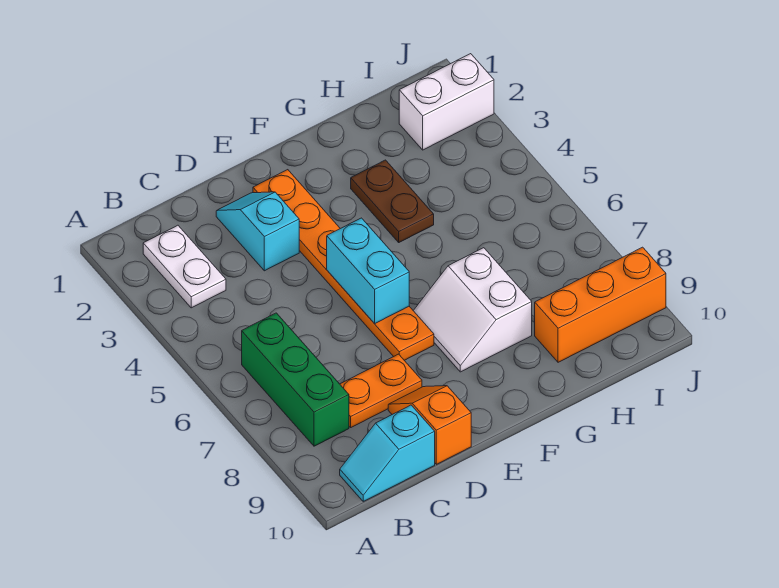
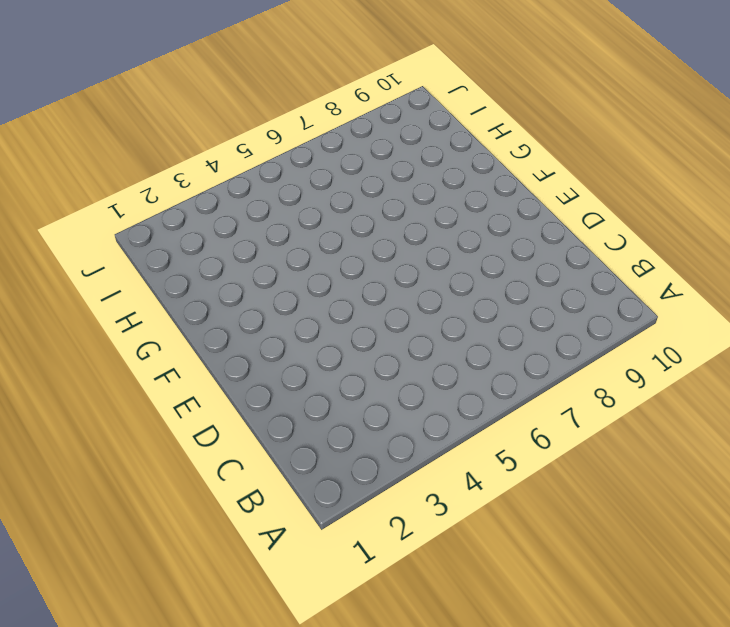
none -> white plate B2:B3 level 1
none -> green brick B6:B8 level 1
none -> cyan slope B10:C10 level 1 top C

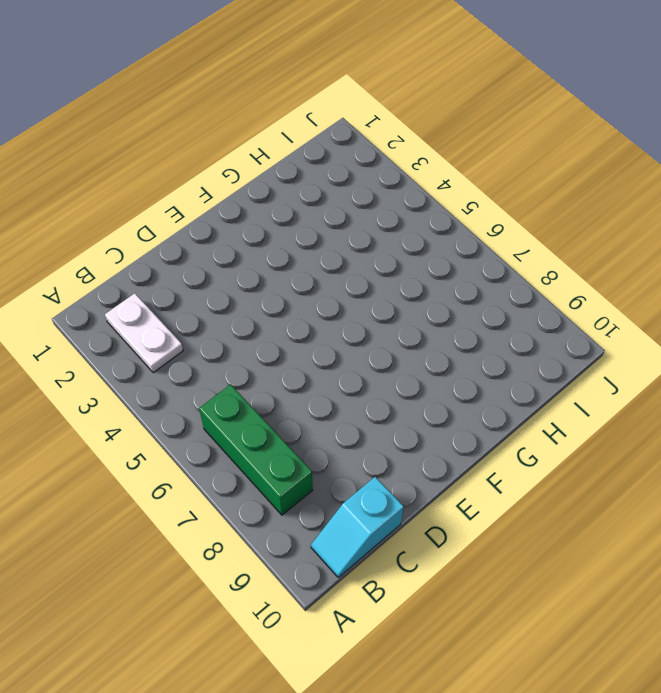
none -> orange plate C8:D8 level 1
none -> cyan slope D2:D3 level 1 top 3
none -> orange slope D9:D10 level 1 top 10

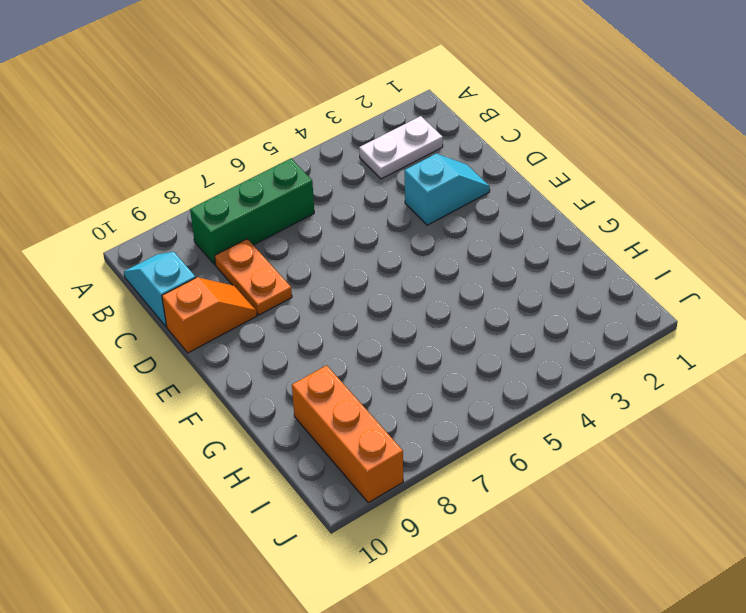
none -> orange plate E2:E7 level 1
none -> white slope F7:G8 level 1 top G
none -> brown plate G3:G4 level 1

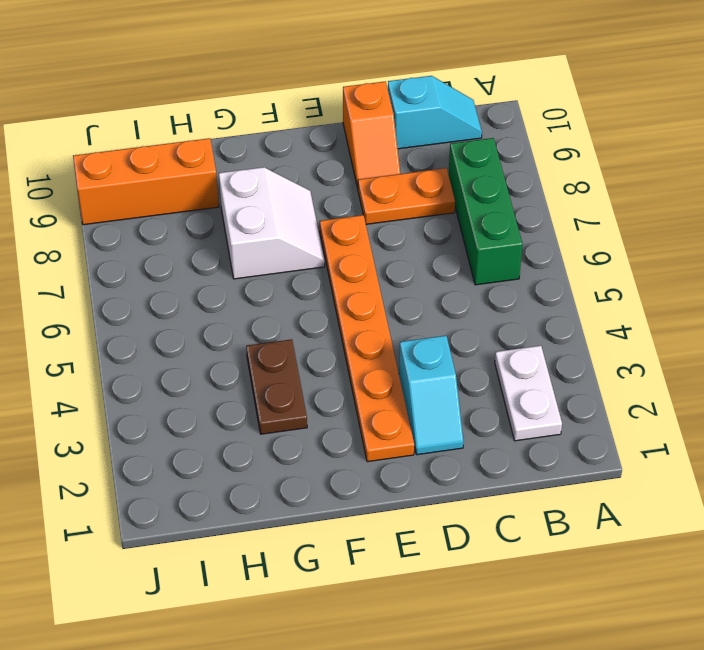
none -> white brick I2:J2 level 1
none -> cyan brick E5:E6 level 2

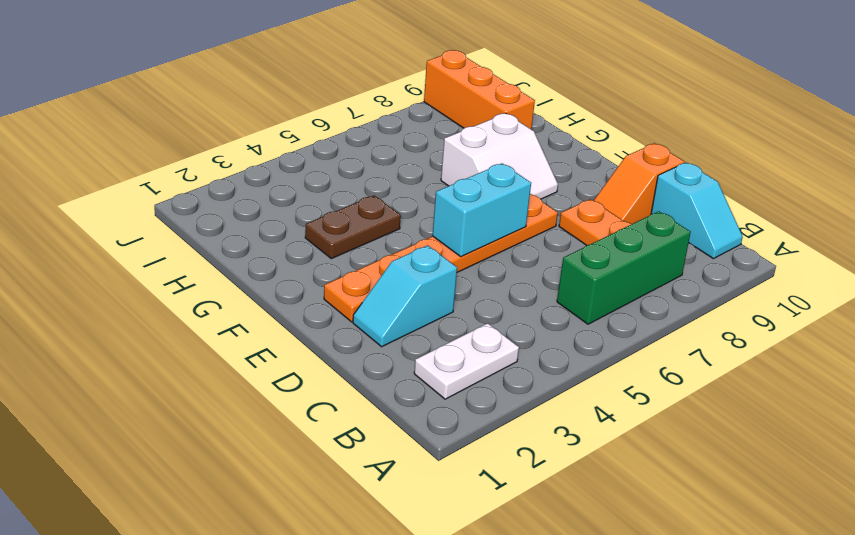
none -> white brick I2:J2 level 1

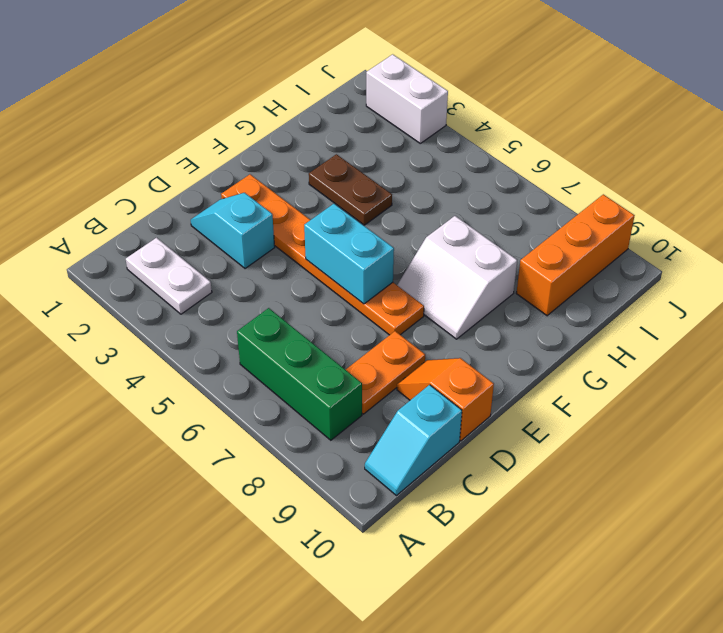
white brick J2:J3 level 1 -> white brick I2:J2 level 1

